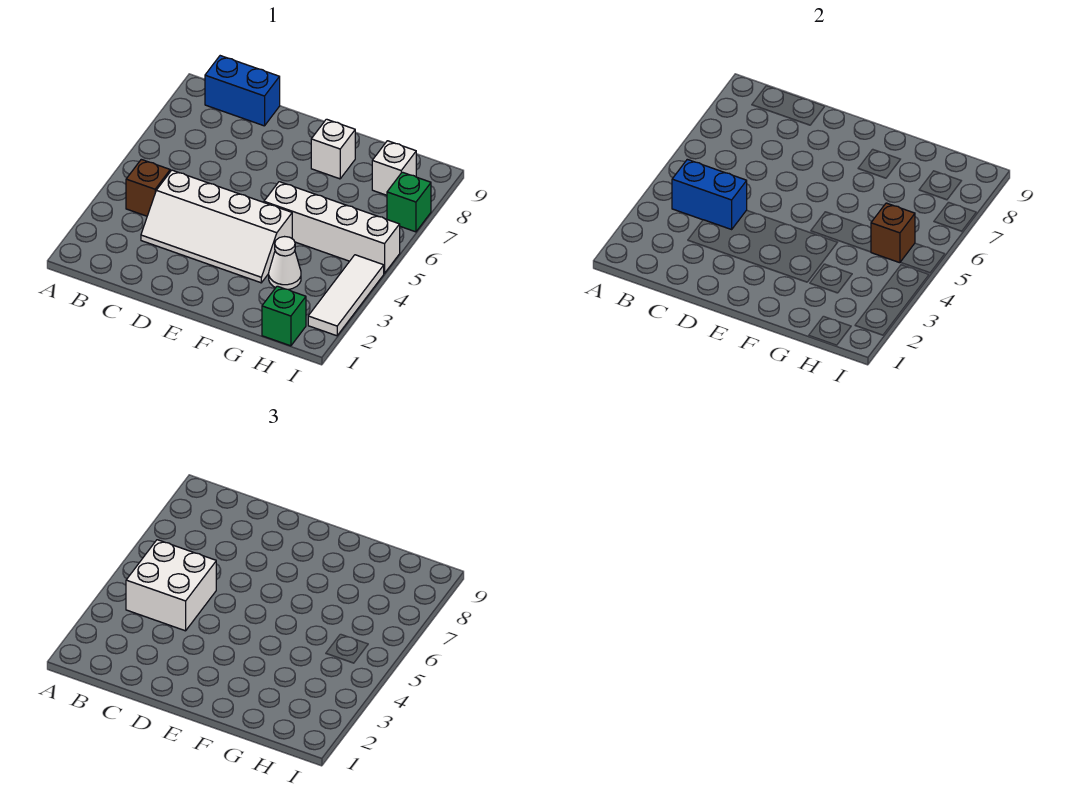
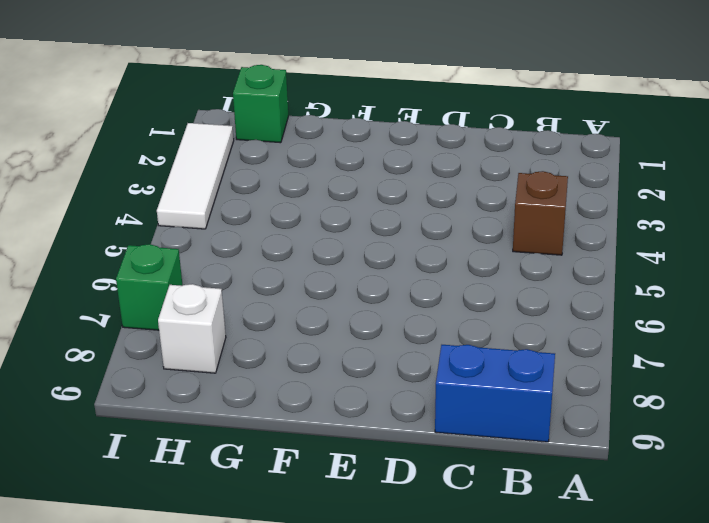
none -> white slope C3:F4 level 1 top 4
none -> white brick F5:I5 level 1
none -> white brick F8 level 1

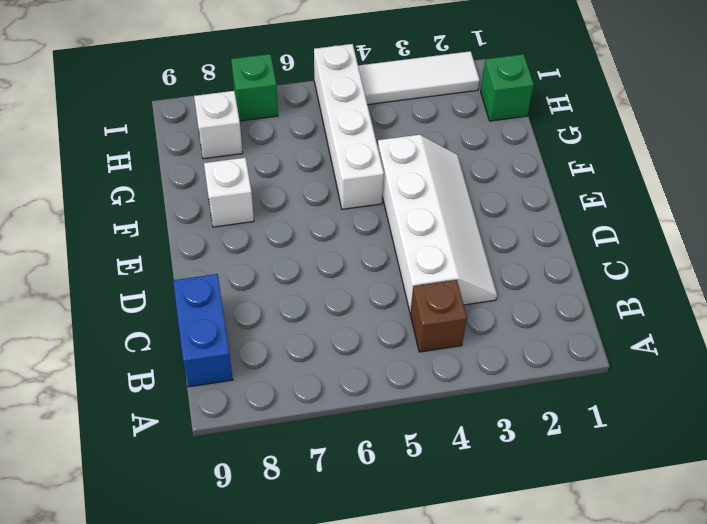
none -> white cone G3 level 1
none -> blue brick B4:C4 level 2
none -> brown brick H5 level 2

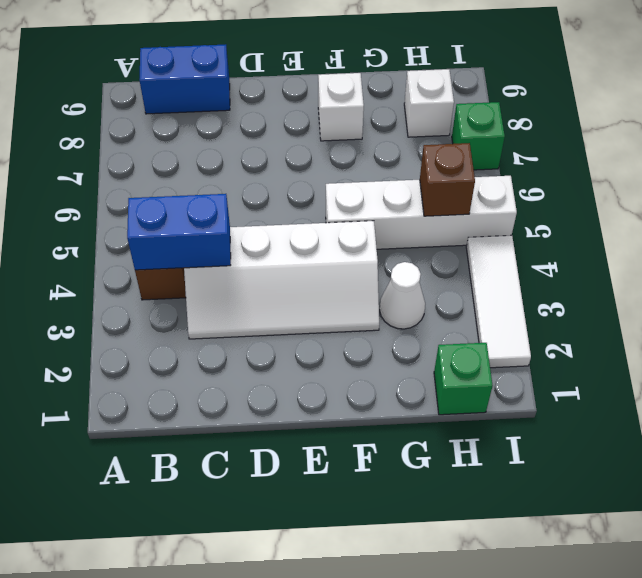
none -> white brick B4:C5 level 3

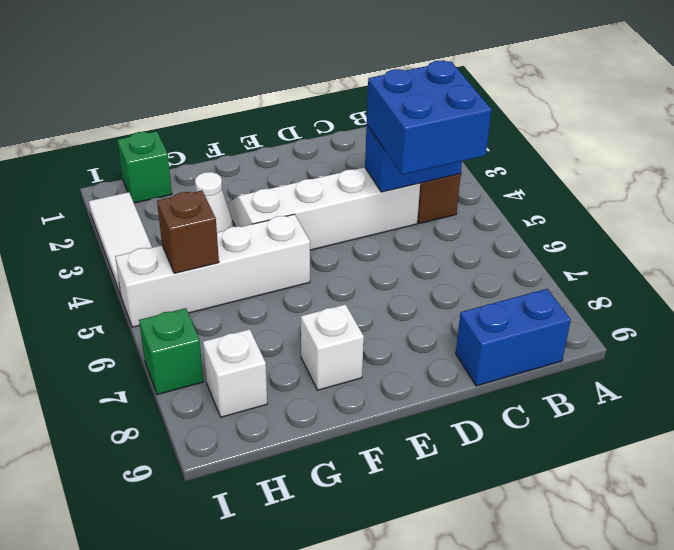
blue brick B4:C5 level 3 -> white brick B4:C5 level 3

